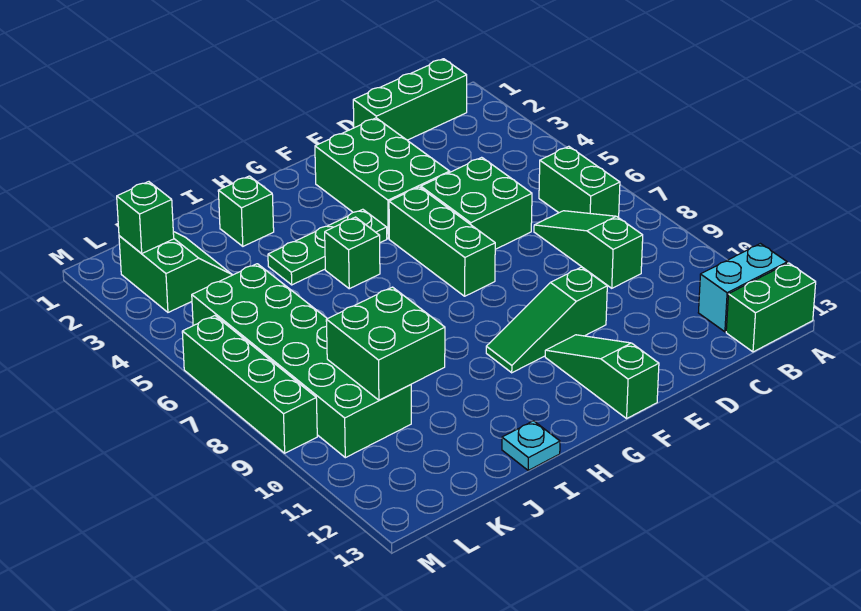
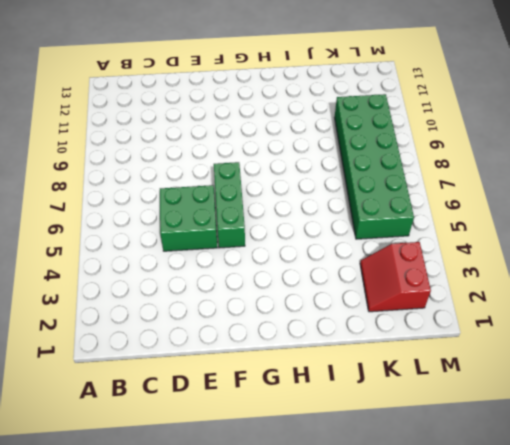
red slope K2:L3 level 1 top L -> green slope K2:L3 level 1 top L
none -> cyan brick A12:B12 level 1
none -> green brick A13:B13 level 1
none -> green brick B1:D1 level 1

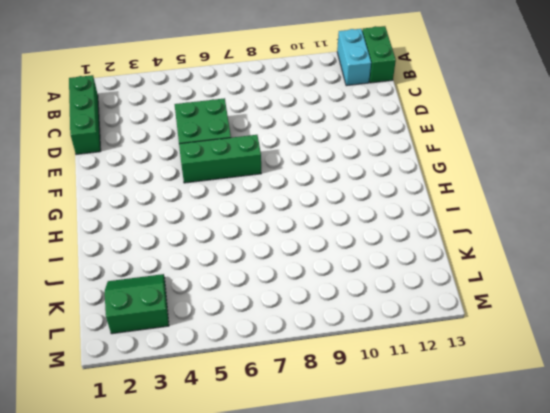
none -> green brick B6:B7 level 1
none -> green slope C7:C9 level 1 top 9
none -> green brick E2:F4 level 1

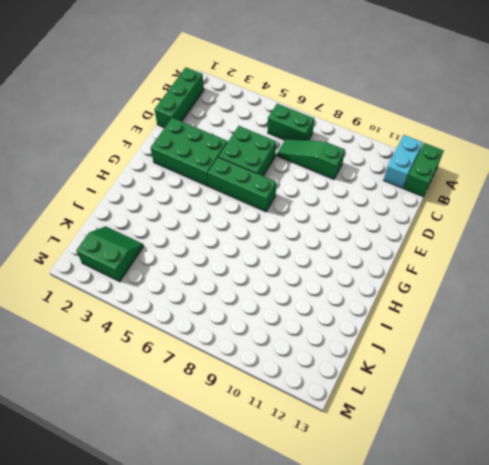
none -> green slope E10:G10 level 1 top E
none -> green slope F11:F13 level 1 top 13
none -> green plate G4:I4 level 1

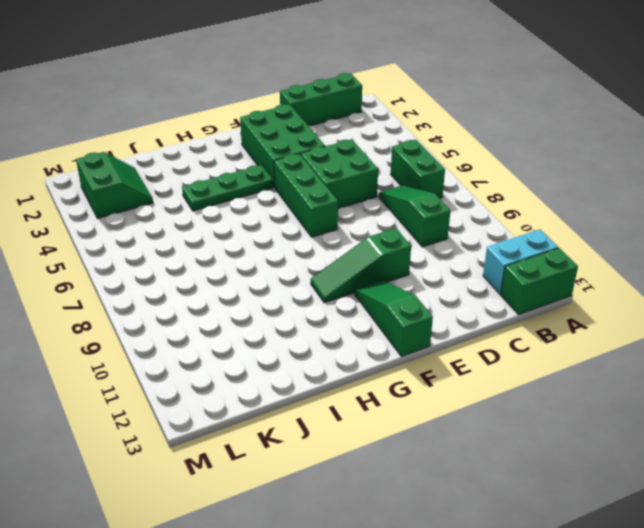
none -> green brick H5 level 1
none -> green brick I2 level 1
none -> cyan plate I13 level 1

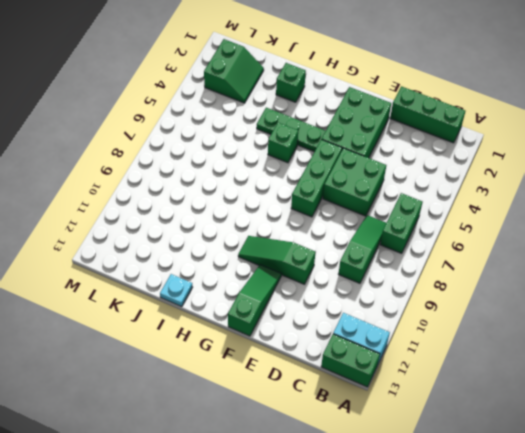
none -> green brick K5:L10 level 1
none -> green brick M6:M9 level 1
none -> green brick J9:K10 level 2

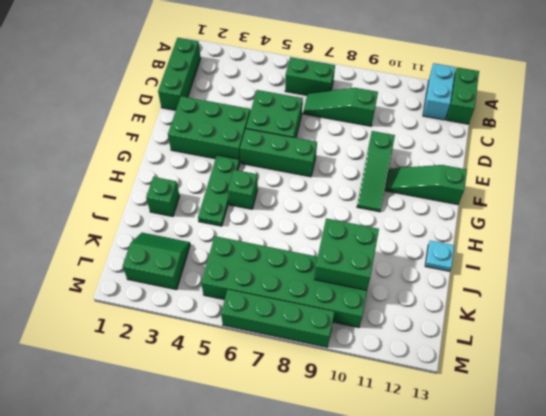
none -> green brick L2 level 2

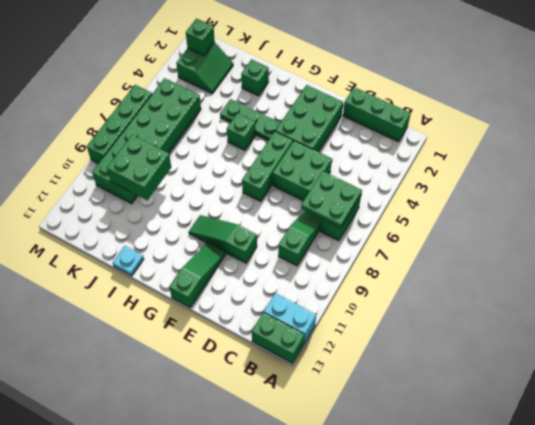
green plate B6:C7 level 2 -> none

